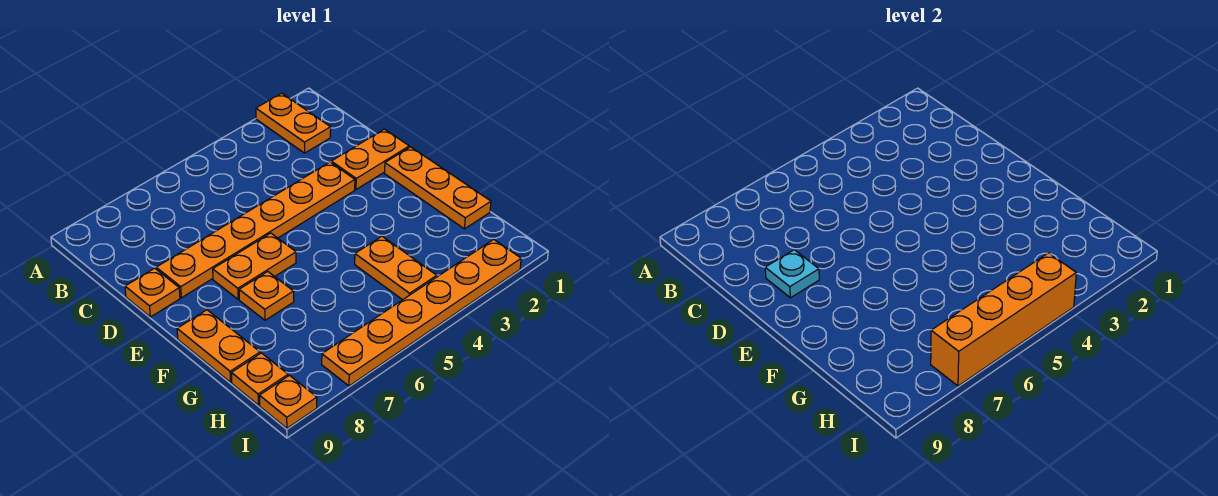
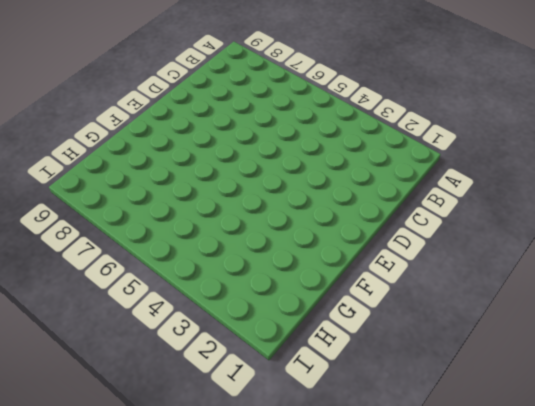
none -> orange plate A2:B2 level 1
none -> orange plate D1:D2 level 1
none -> orange plate D3:D8 level 1

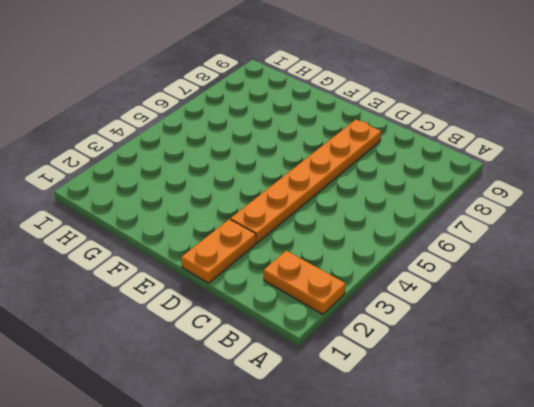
none -> orange plate D9 level 1
none -> orange plate E1:G1 level 1
none -> orange plate E6:E7 level 1

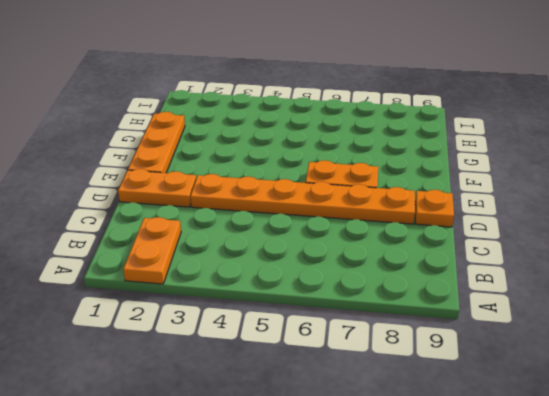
none -> orange plate F7 level 1
none -> orange plate F9:G9 level 1
none -> orange plate G4:H4 level 1

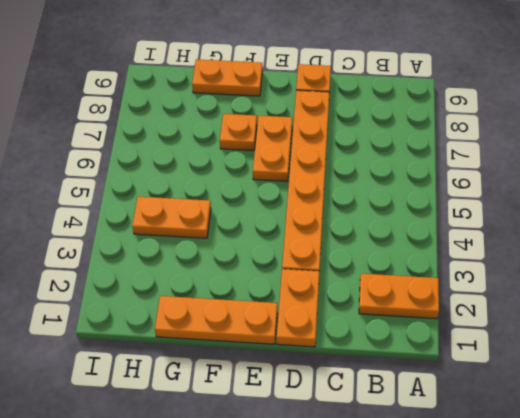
none -> orange plate H9 level 1
none -> orange plate I2:I7 level 1
none -> orange plate I9 level 1

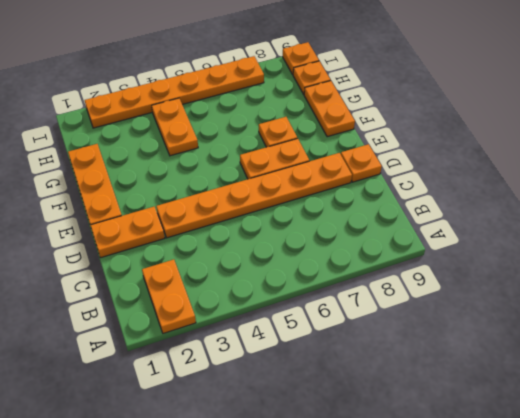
none -> cyan plate D8 level 2
none -> orange brick I4:I7 level 2

